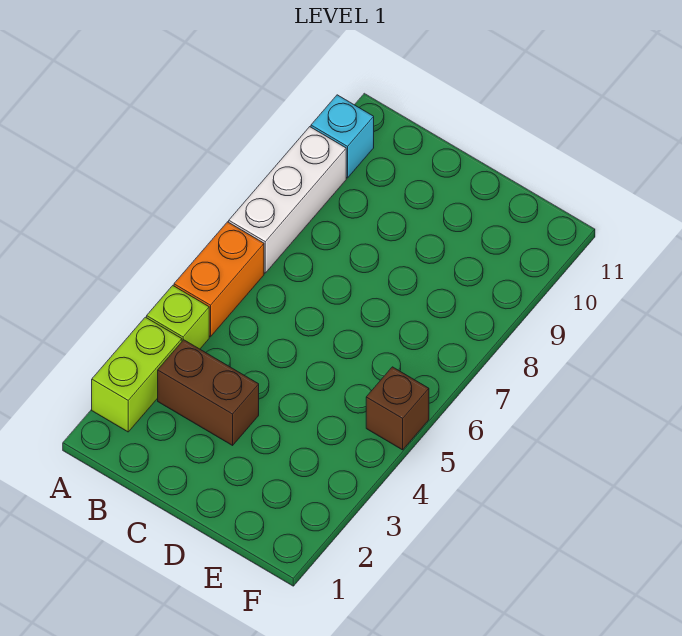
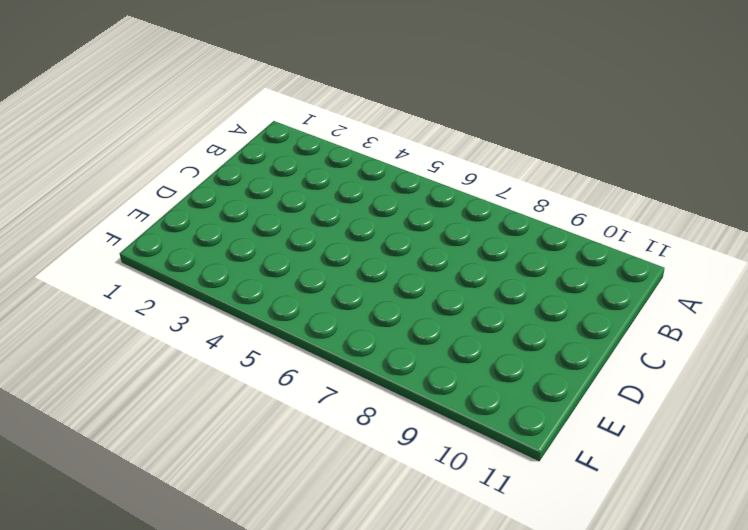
none -> lime brick A2:A3 level 1
none -> lime brick A4 level 1

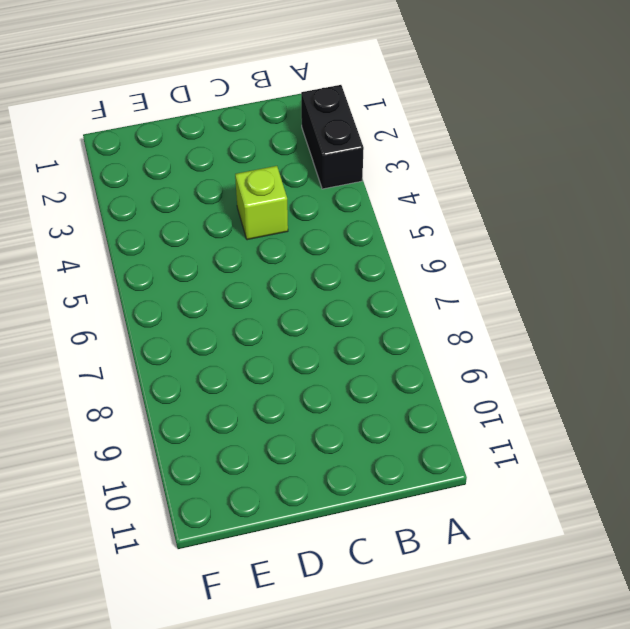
black brick A2:A3 level 1 -> lime brick A2:A3 level 1
lime brick C4 level 1 -> lime brick A4 level 1
none -> orange brick A5:A6 level 1
none -> white brick A7:A9 level 1

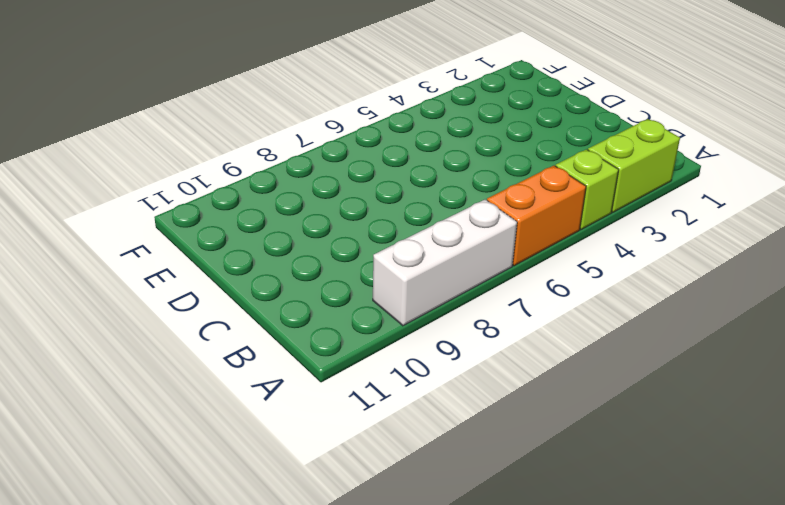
none -> cyan brick A10 level 1
none -> brown brick B3:C3 level 1

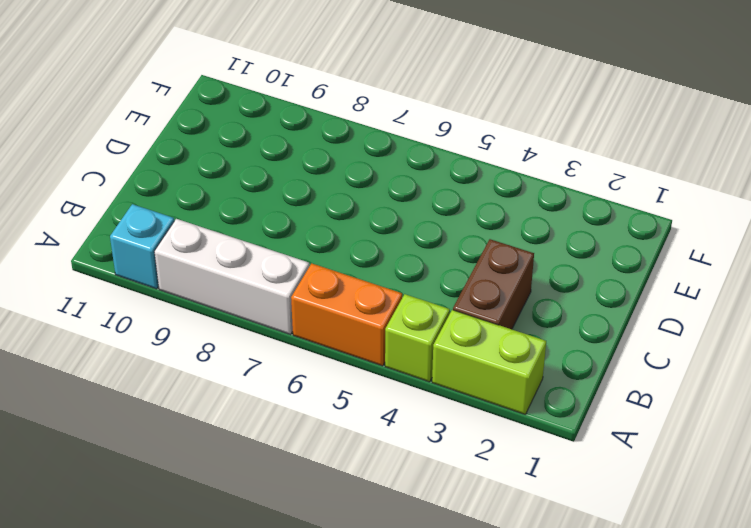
none -> brown brick F5 level 1

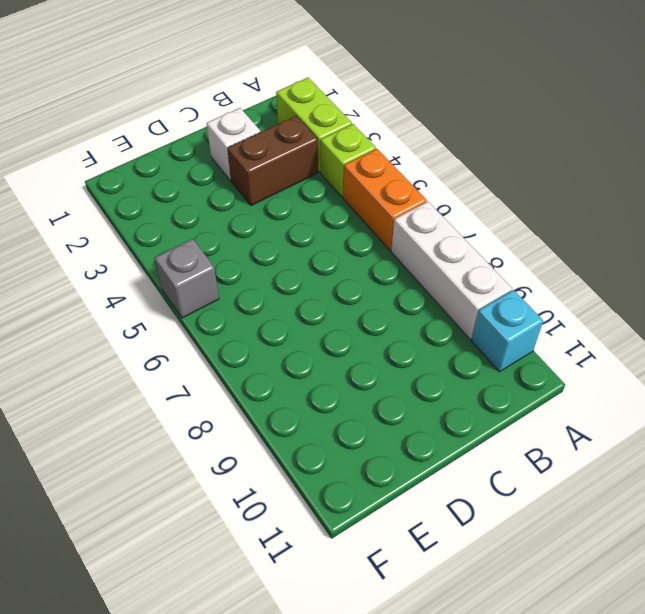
white brick C2 level 1 -> none
grey brick F5 level 1 -> brown brick F5 level 1

